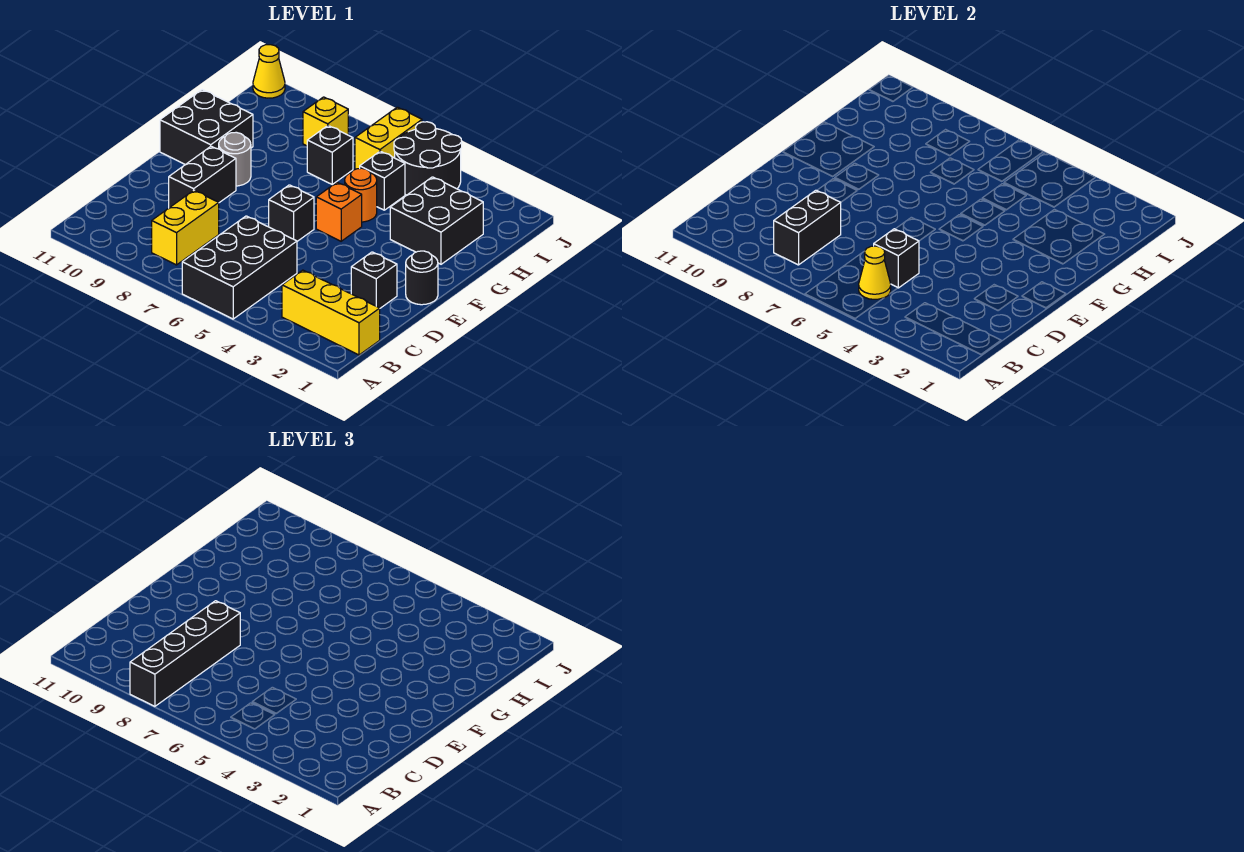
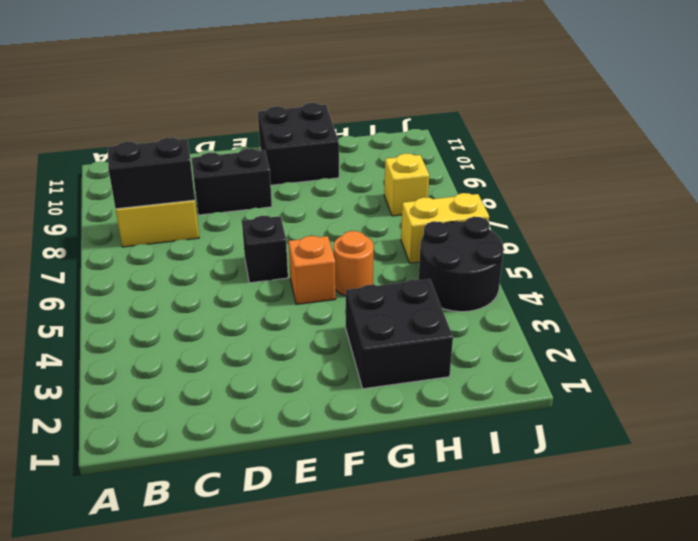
none -> black brick A5:C6 level 1
none -> yellow brick B1:B3 level 1
none -> black brick D2 level 1

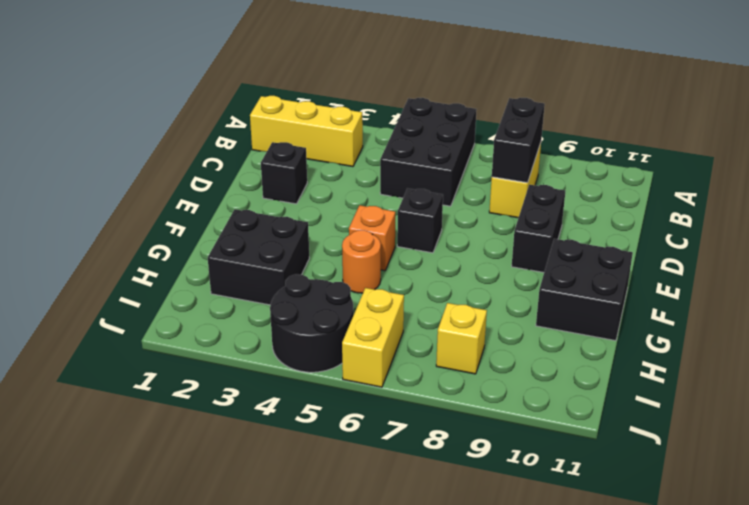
none -> black round brick E1 level 1
none -> grey round brick F9 level 1
none -> black brick H5 level 1

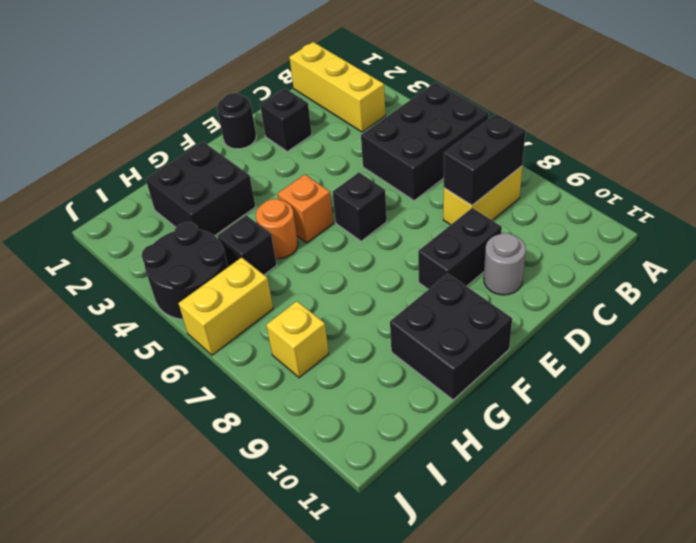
grey round brick D10 level 1 -> grey round brick F9 level 1
none -> black brick H7 level 1
none -> yellow cone J11 level 1
none -> yellow cone B5 level 2

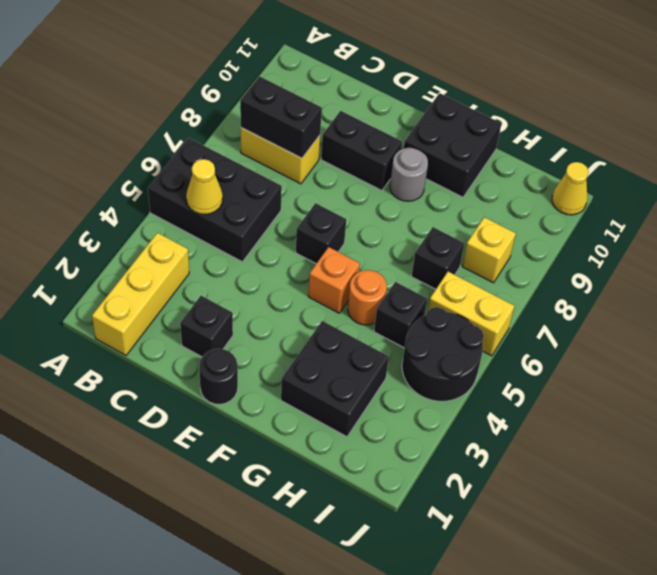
none -> black brick C5 level 2
none -> black brick A8:D8 level 3

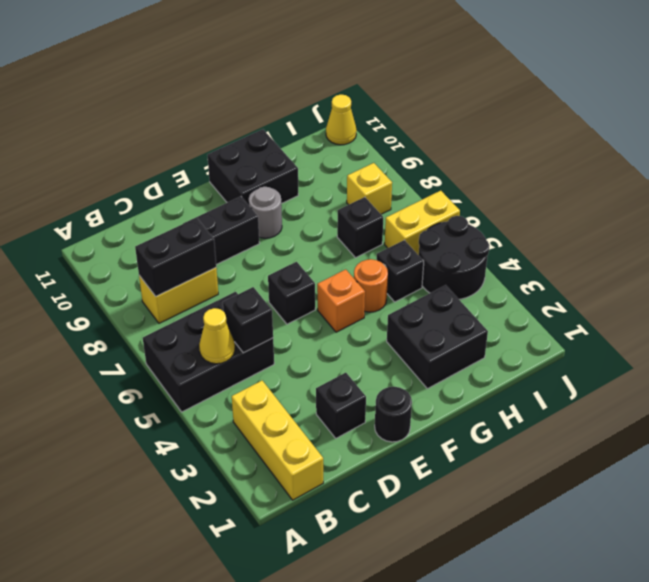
none -> black brick A8:D8 level 3

